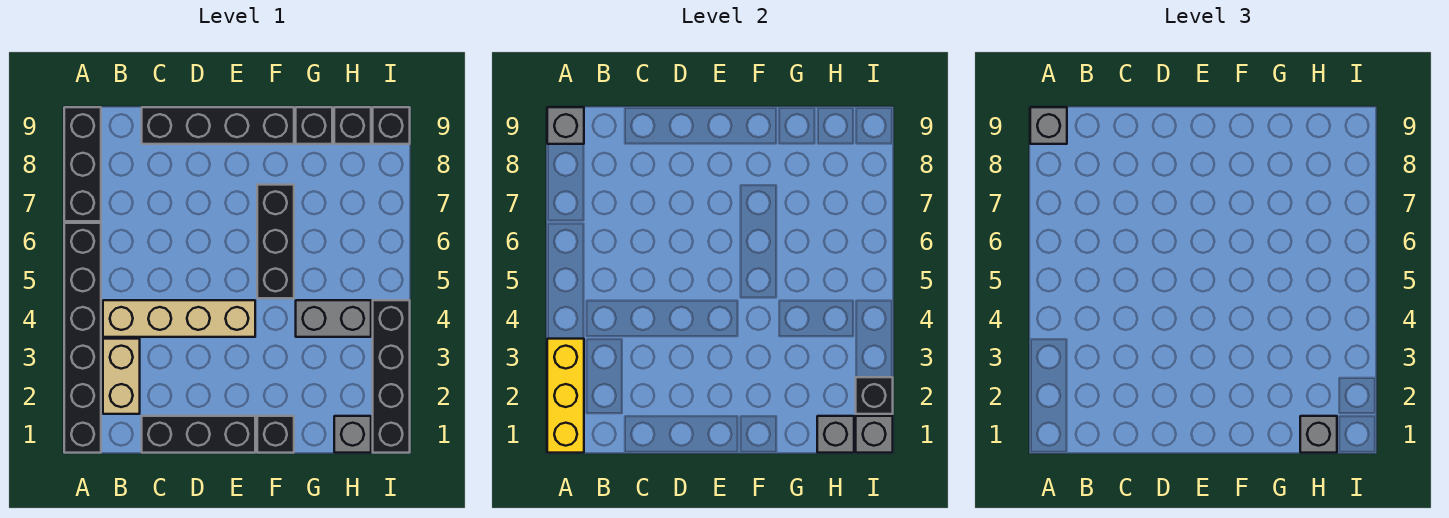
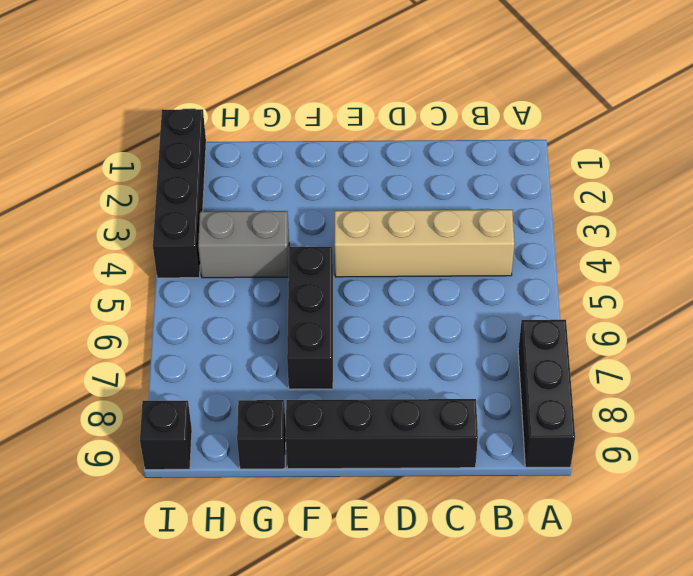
none -> black brick A1:A6 level 1
none -> tan brick B2:B3 level 1
none -> black brick C1:E1 level 1

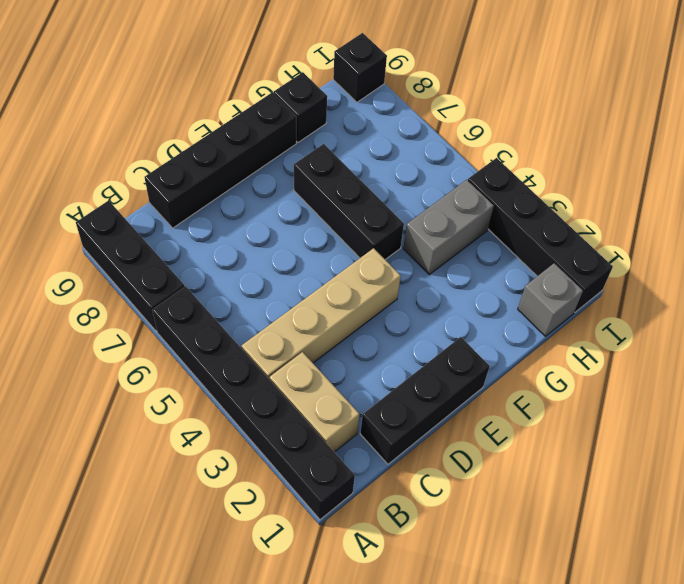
none -> black brick F1 level 1
none -> black brick H9 level 1
none -> yellow brick A1:A3 level 2

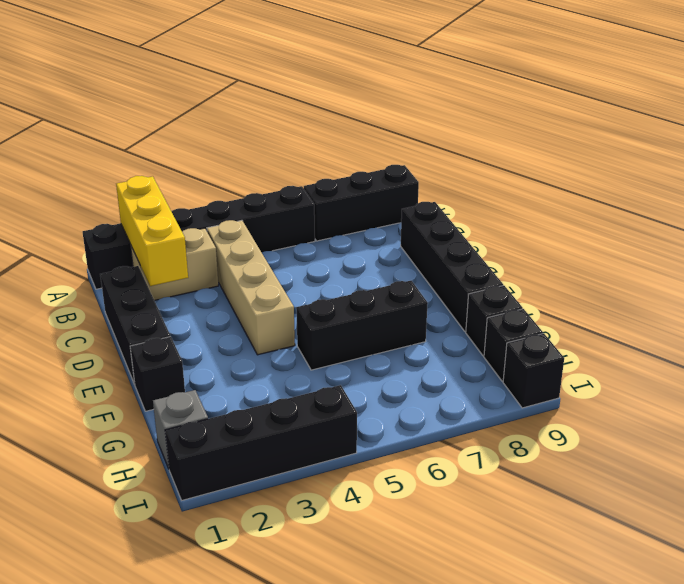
yellow brick A2:C2 level 2 -> yellow brick A1:A3 level 2
none -> grey brick G4:H4 level 1
none -> grey brick A9 level 2
none -> grey brick H1 level 2

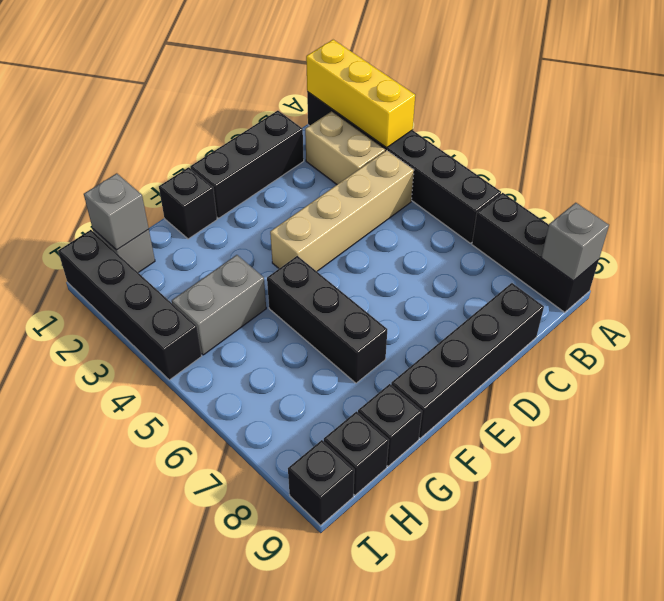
none -> grey brick I1 level 2
none -> black brick I2 level 2
none -> grey brick A9 level 3

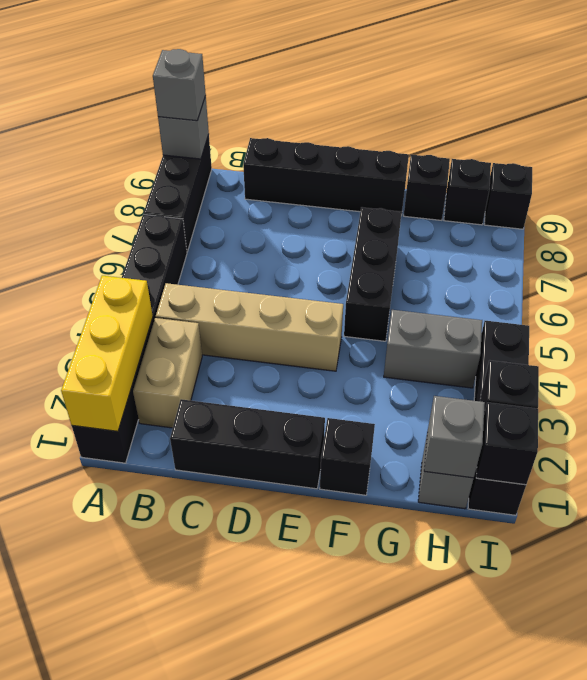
black brick I1 level 2 -> grey brick I1 level 2
none -> grey brick H1 level 3

